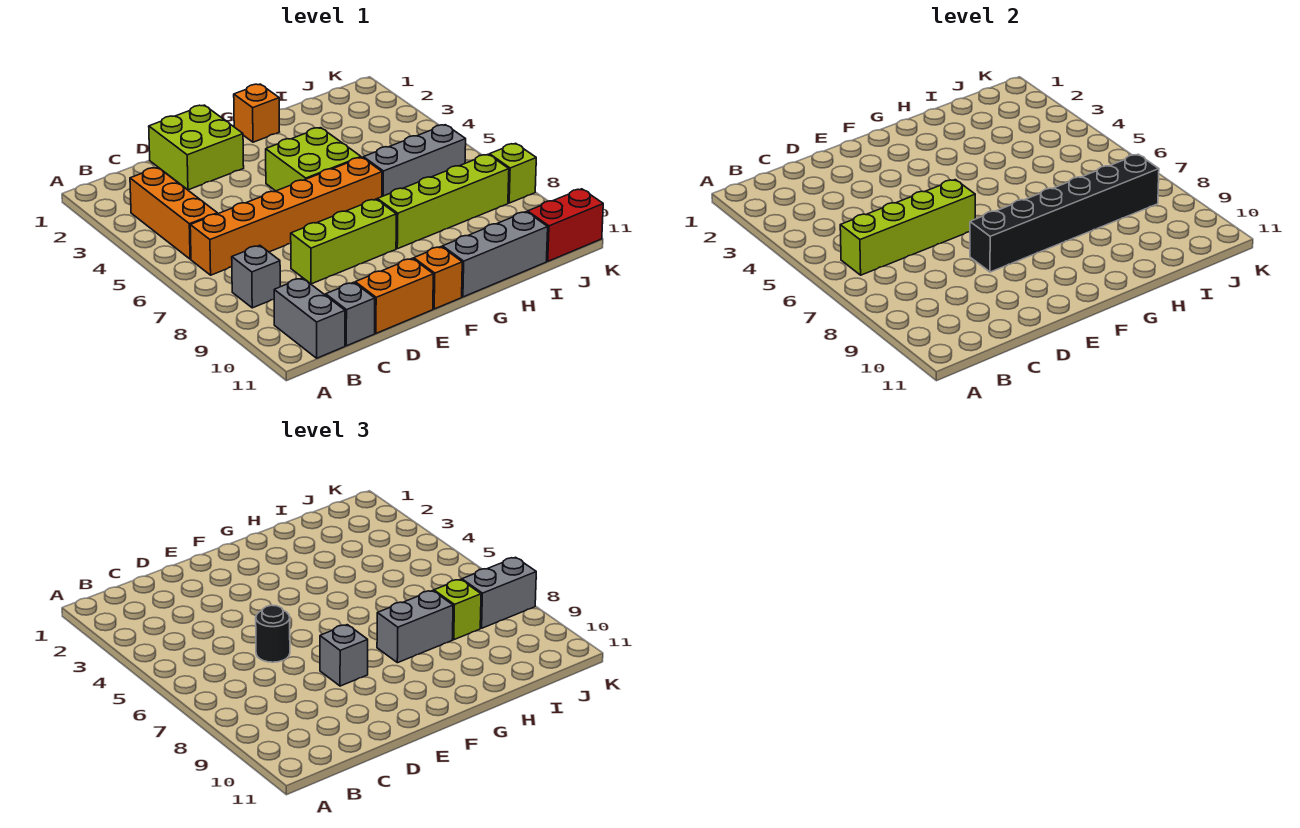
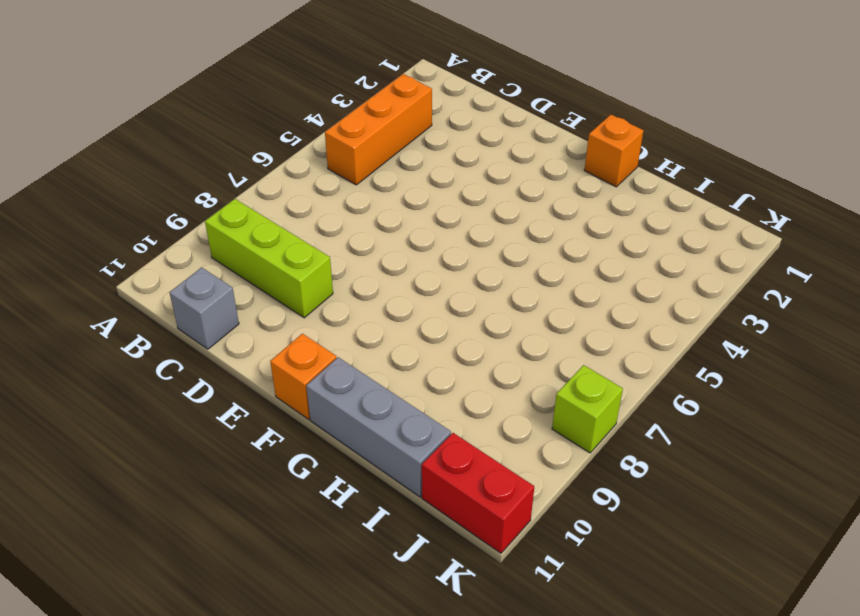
lime brick B9:D9 level 1 -> lime brick D8:F8 level 1
none -> orange brick B6:G6 level 1
none -> grey brick B8 level 1
none -> grey brick B10:B11 level 1

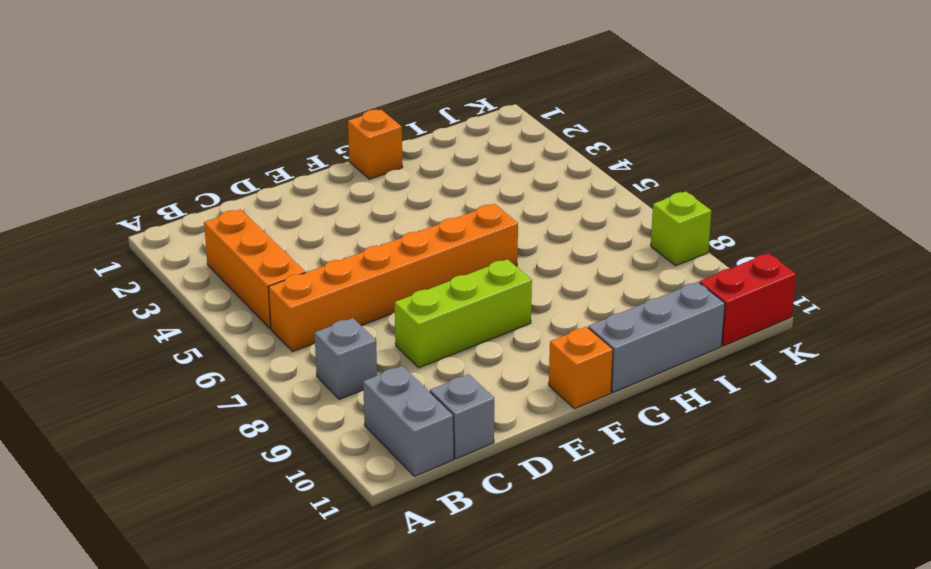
none -> lime brick D1:E2 level 1
none -> orange brick D11:E11 level 1
none -> lime brick F4:G5 level 1

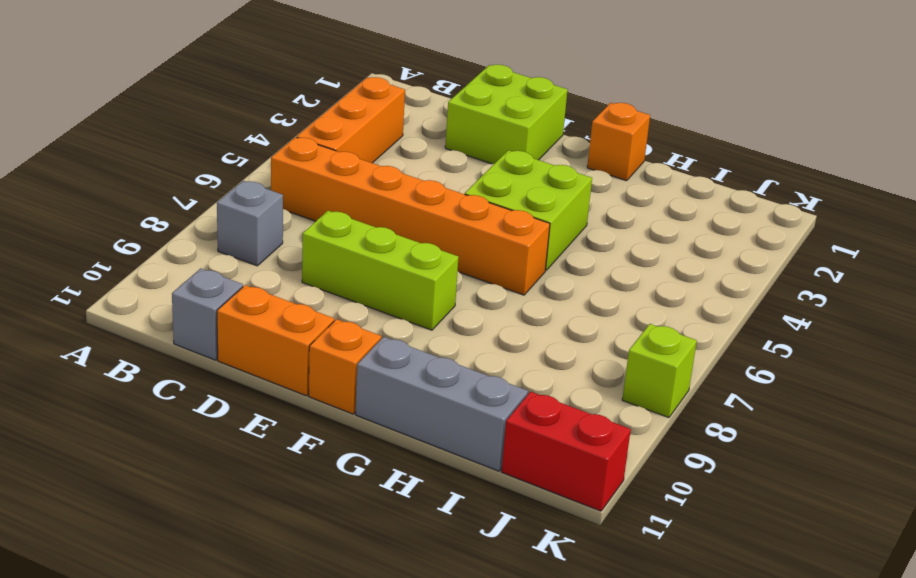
none -> grey brick B10:B11 level 1
none -> lime brick G8:J8 level 1
none -> grey brick H6:J6 level 1

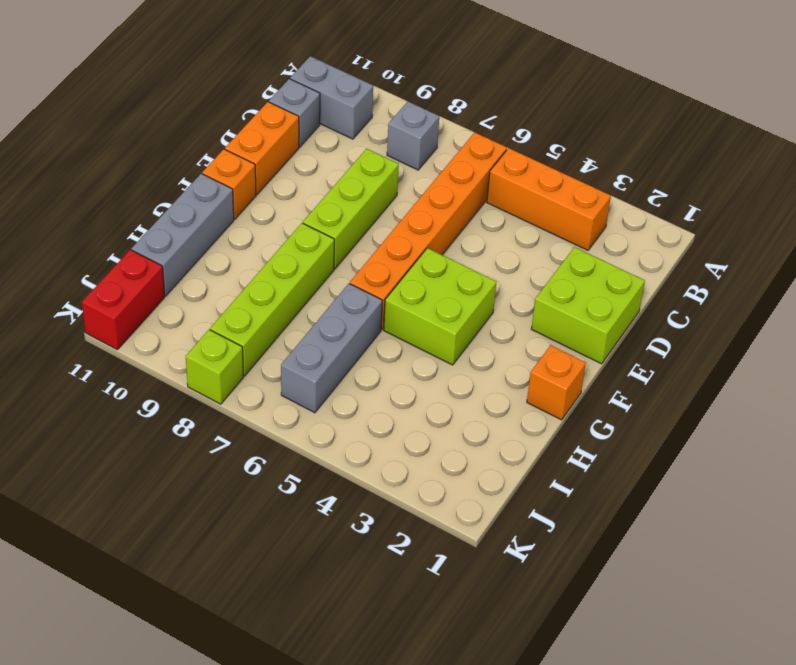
none -> lime brick B6:E6 level 2
none -> black brick E8:J8 level 2
none -> black round brick D6 level 3

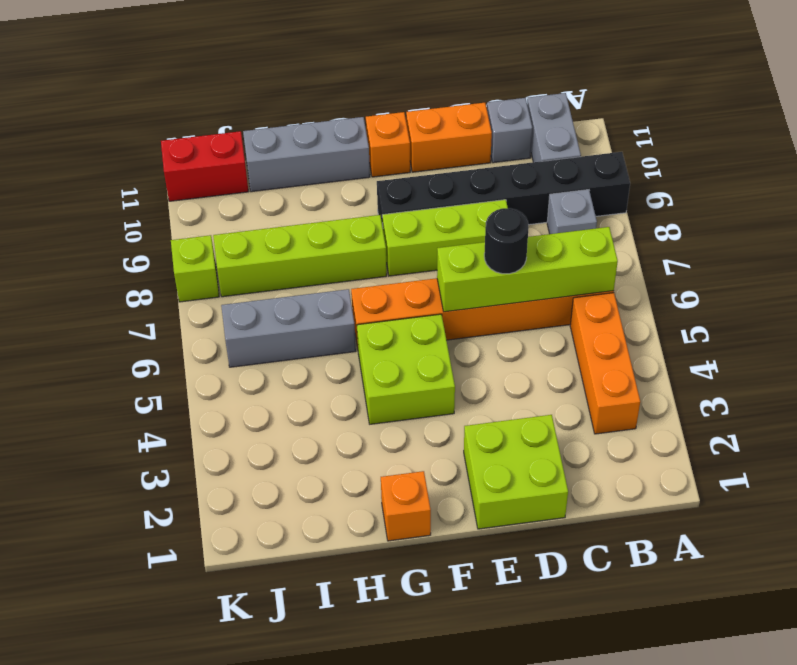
black brick A9:F9 level 1 -> black brick E8:J8 level 2
none -> grey brick E8 level 3
none -> grey brick G8:H8 level 3
none -> lime brick I8 level 3

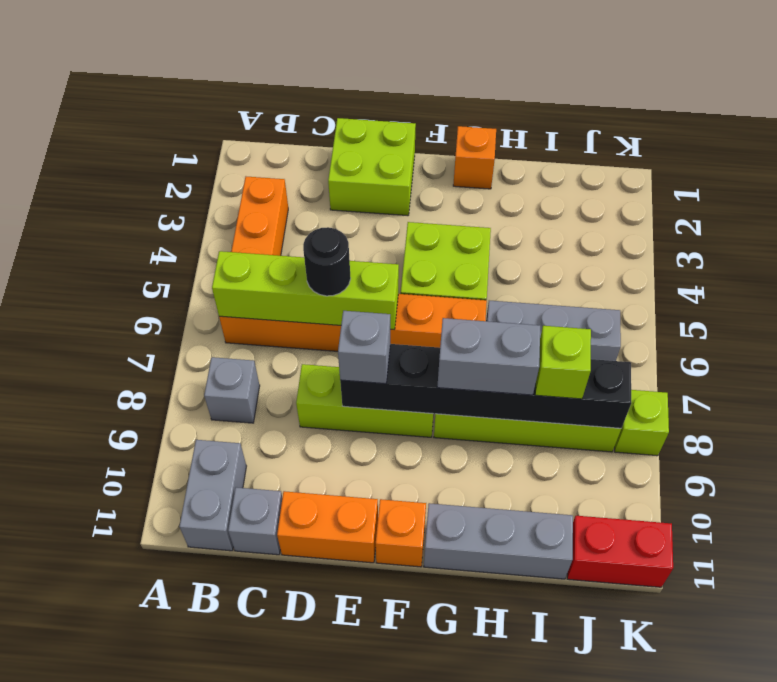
none -> grey brick J8:K8 level 3

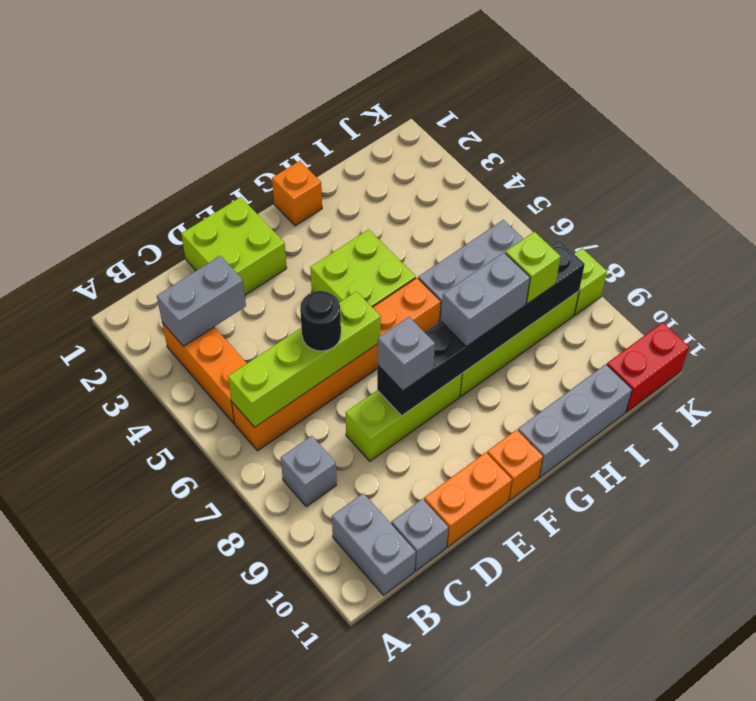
grey brick B3:C3 level 2 -> grey brick J8:K8 level 3

